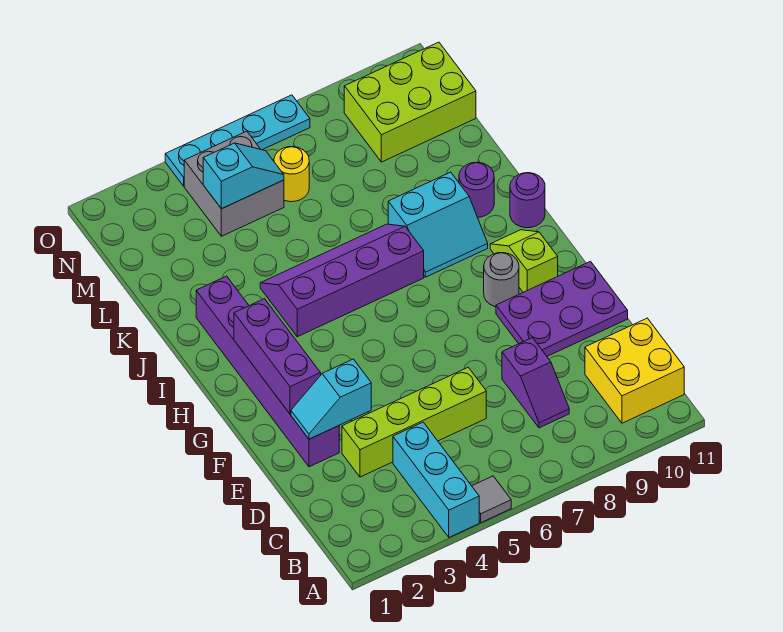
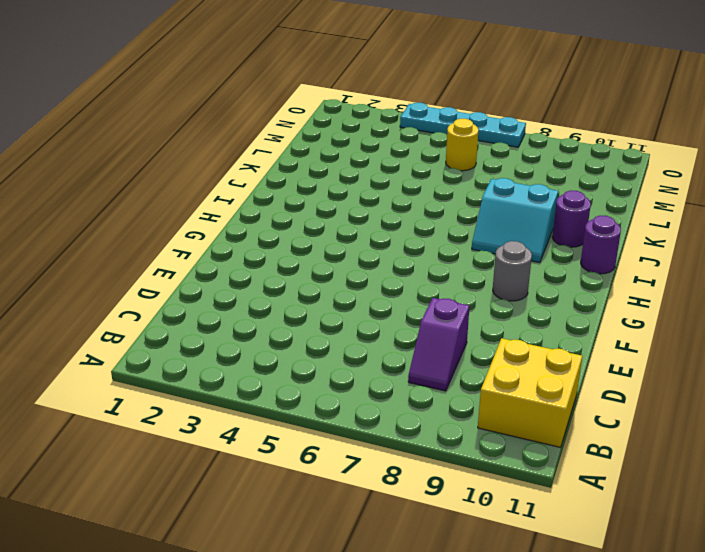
none -> cyan brick A4:C4 level 1
none -> grey tile A5 level 1
none -> lime brick D3:D6 level 1

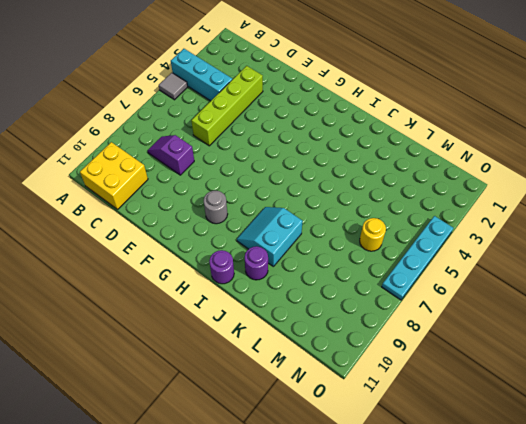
none -> purple brick E2:J2 level 1
none -> purple plate E9:F11 level 1
none -> lime slope G10:H10 level 1 top G

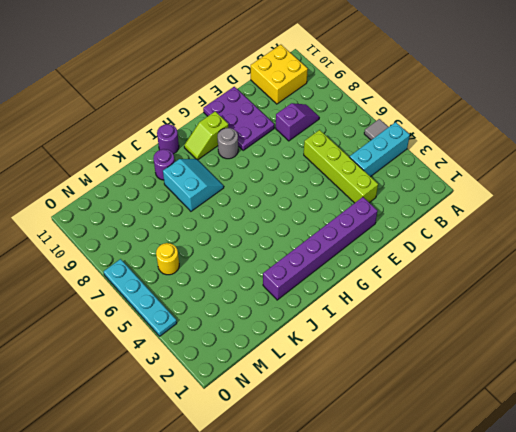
none -> purple slope I4:J7 level 1 top I
none -> grey brick M4:N5 level 1
none -> lime brick M9:N11 level 1

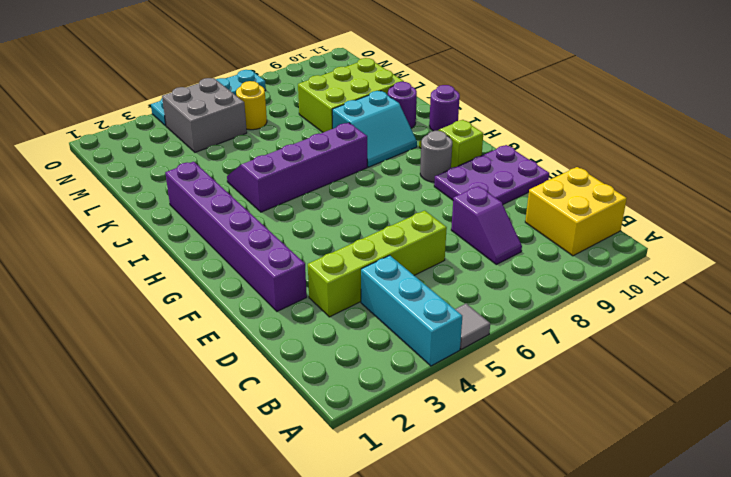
lime brick K8:L10 level 1 -> lime brick M9:N11 level 1
none -> cyan slope E2:E3 level 2 top 3
none -> purple brick F2:H2 level 2
none -> cyan slope M4:M5 level 2 top 4

